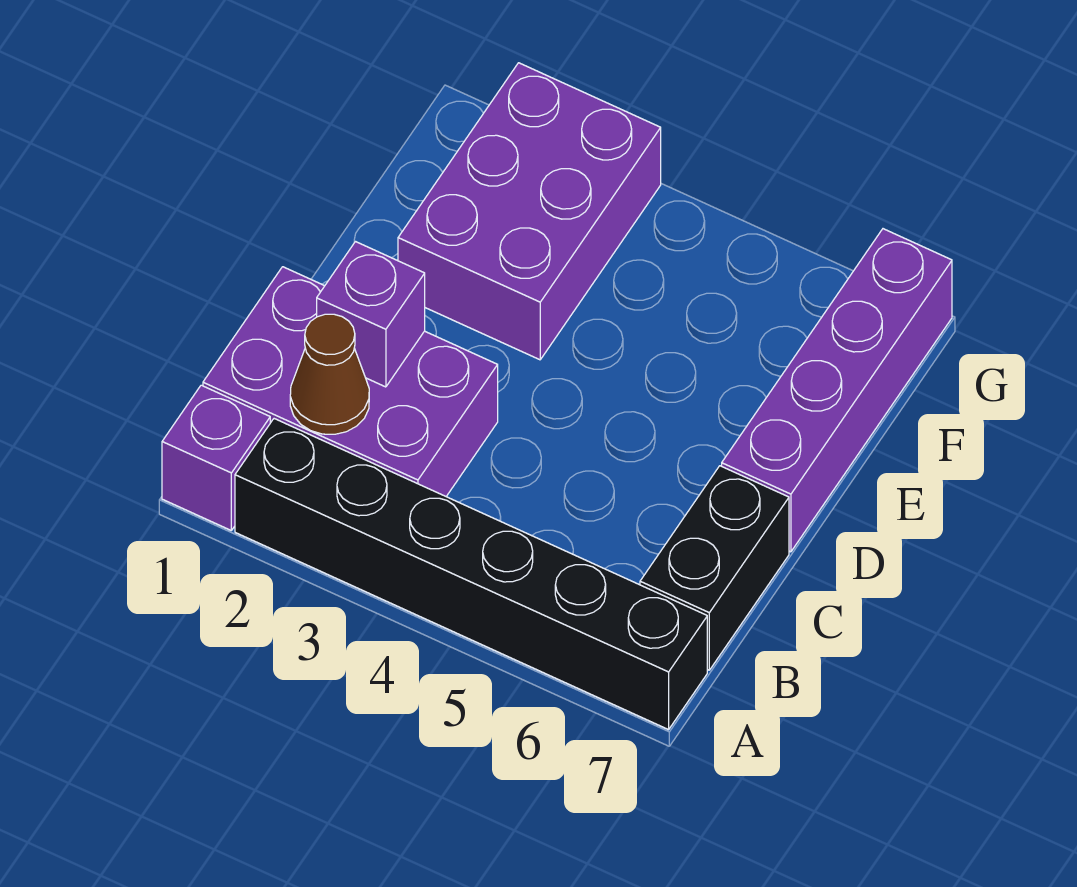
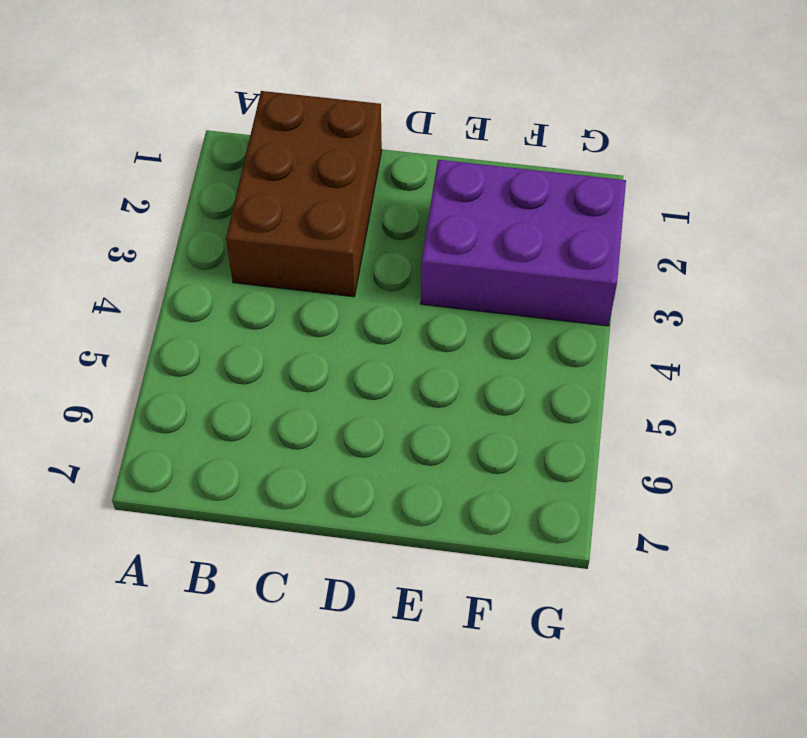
brown brick B1:C3 level 1 -> purple brick B1:C3 level 1
none -> purple brick A1 level 1
none -> black brick A2:A7 level 1

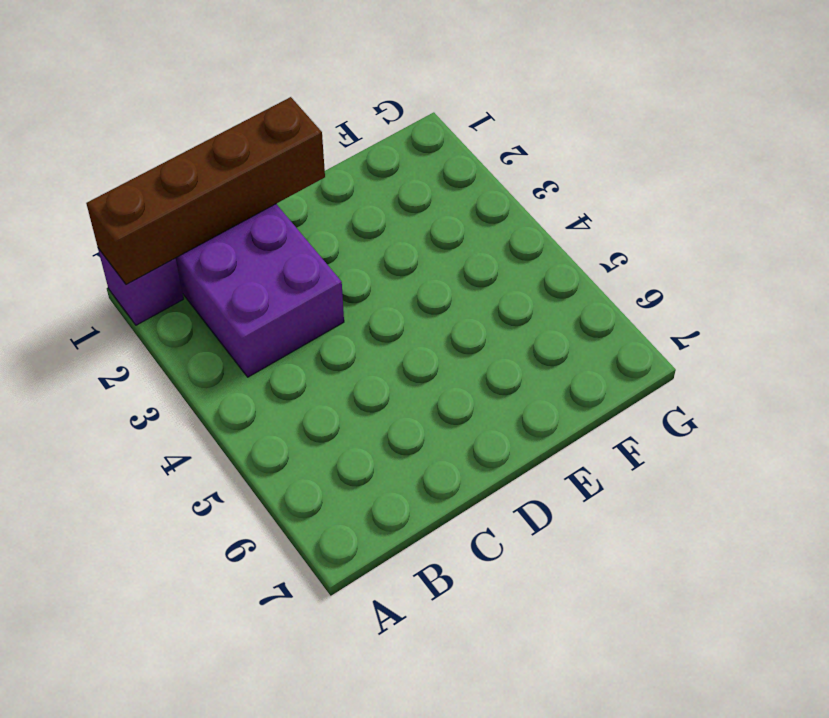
brown brick A1:D1 level 2 -> none
none -> black brick A2:A7 level 1
none -> black brick B7:C7 level 1

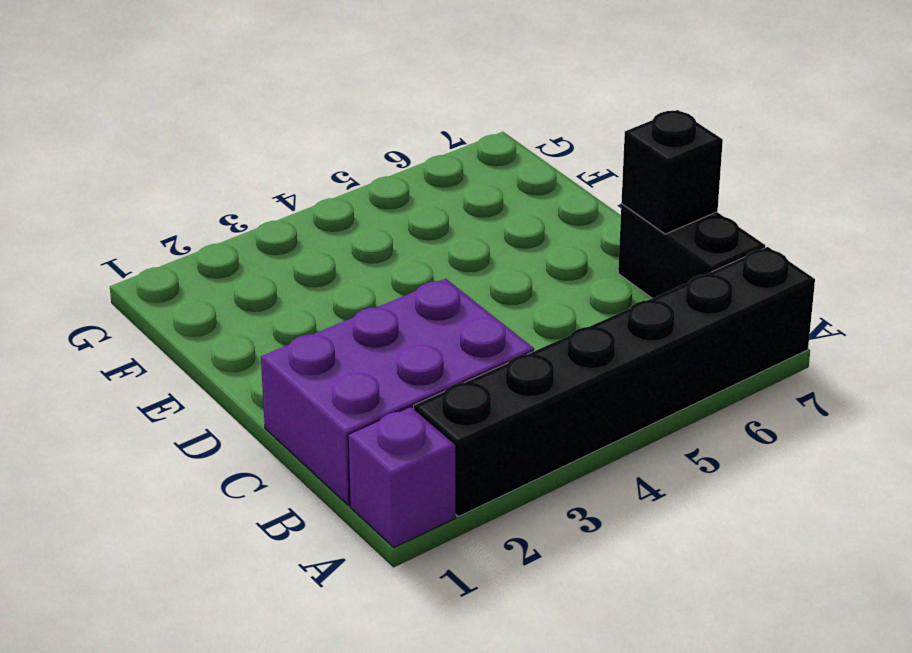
black brick C7 level 2 -> none
none -> purple brick D7:G7 level 1
none -> purple brick E2:G3 level 1

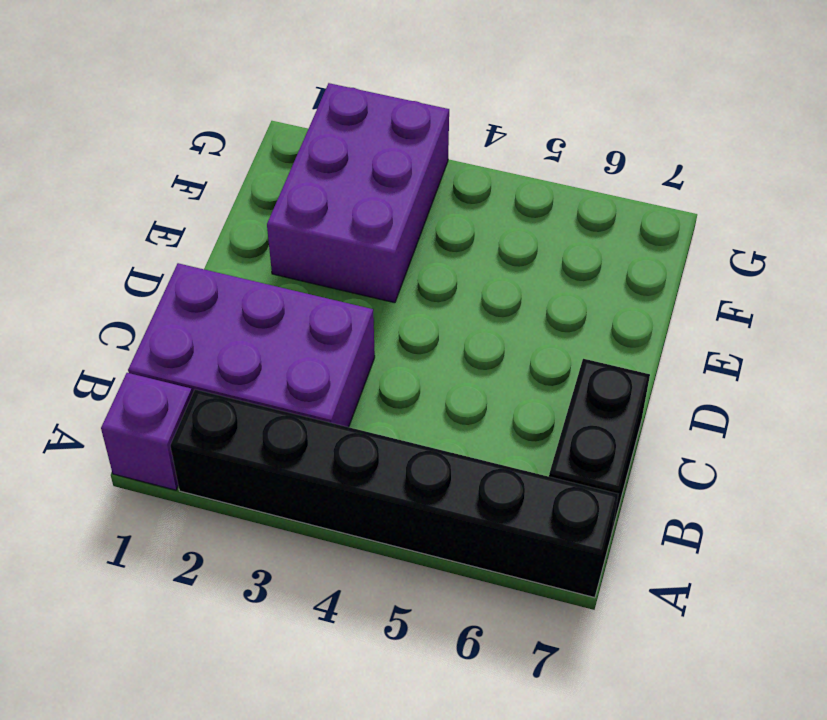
none -> purple brick D7:G7 level 1
none -> brown cone B2 level 2

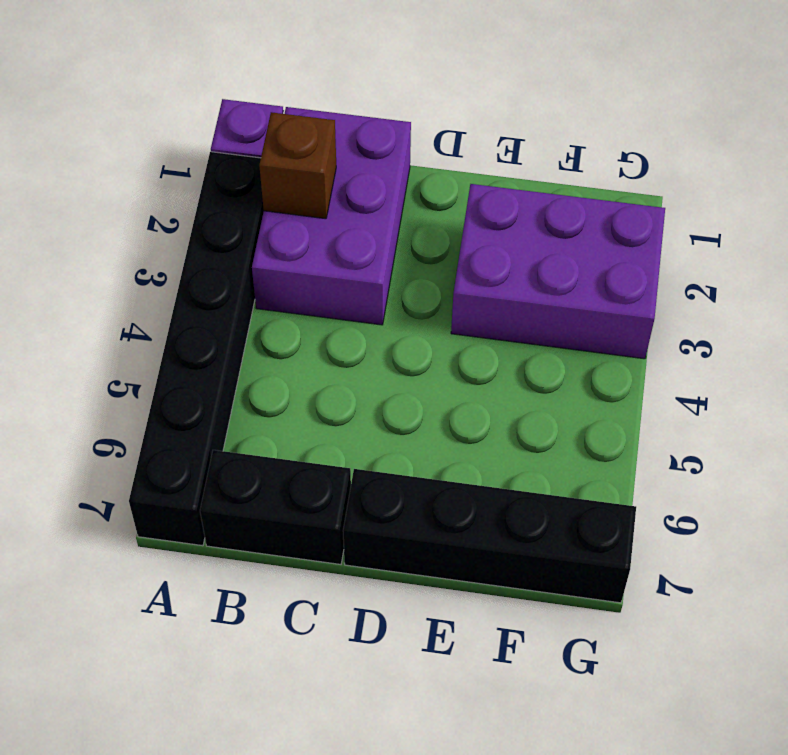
brown brick B2 level 2 -> brown cone B2 level 2
black brick D7:G7 level 1 -> purple brick D7:G7 level 1
none -> purple brick C2 level 2

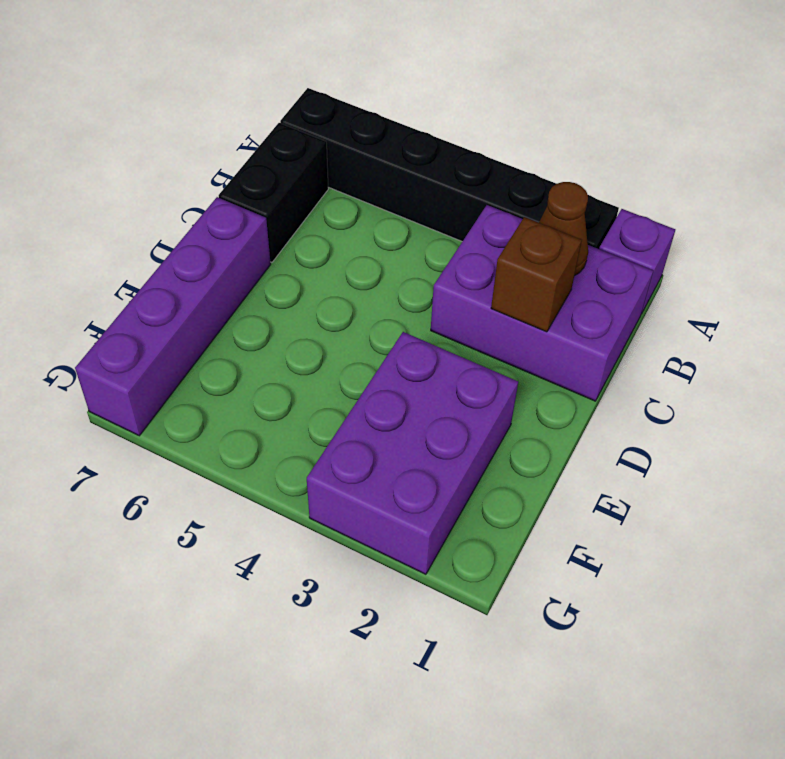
brown brick C2 level 2 -> purple brick C2 level 2

